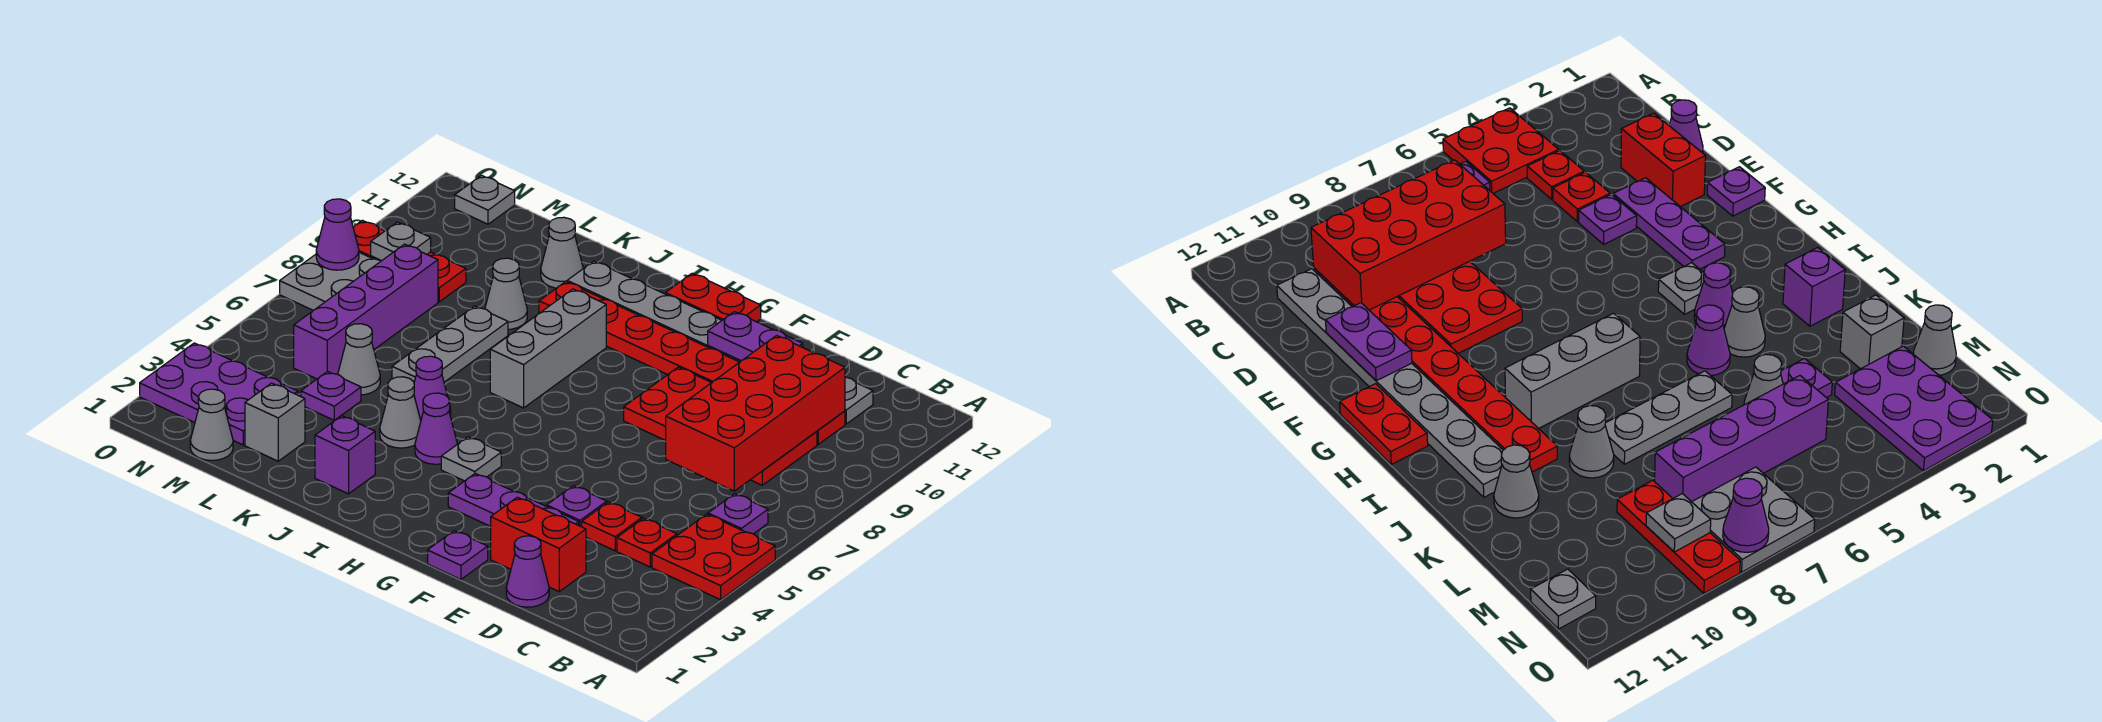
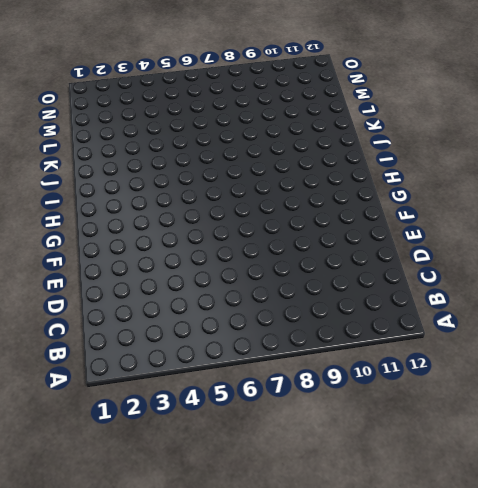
none -> red plate A4:B5 level 1
none -> purple plate B6 level 1
none -> red plate C4 level 1
none -> red plate C8:F9 level 1

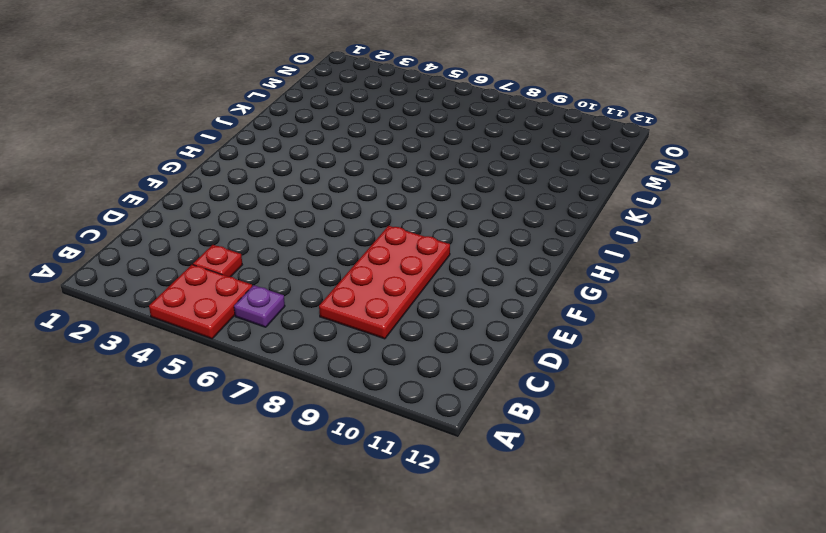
none -> red plate C10:J10 level 1
none -> grey plate C11:J11 level 1
none -> purple cone D1 level 1
none -> red brick D2:E2 level 1

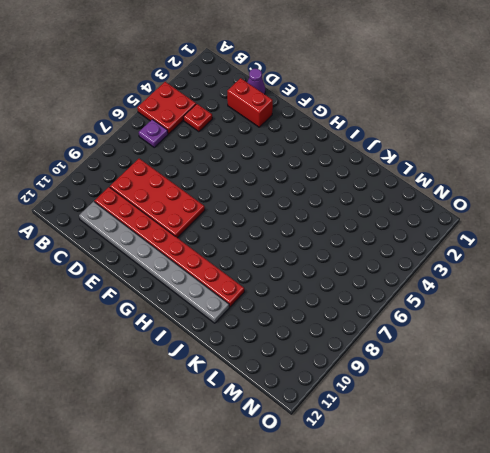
none -> red plate D4 level 1
none -> purple plate E3:G3 level 1
none -> purple plate E4 level 1
none -> purple plate F1 level 1

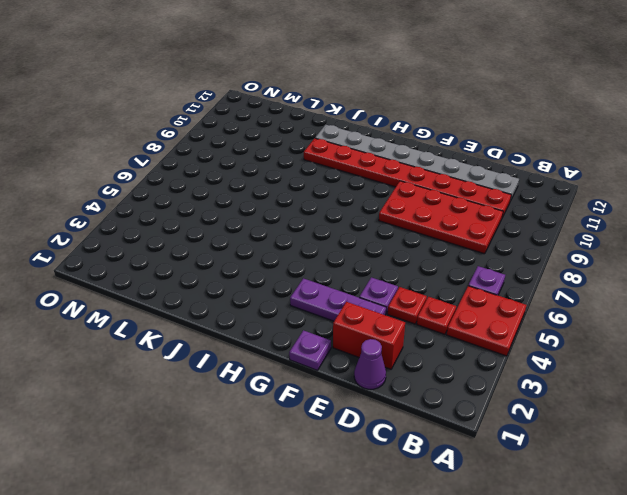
none -> red plate G12:H12 level 1
none -> grey plate H4 level 1
none -> purple cone I4 level 1
none -> grey brick I7:I9 level 1

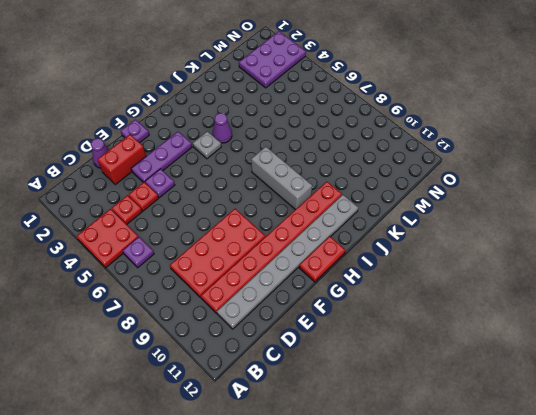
none -> purple brick J2 level 1
none -> grey cone J4 level 1
none -> purple cone J5 level 1
none -> grey plate K6:K8 level 1

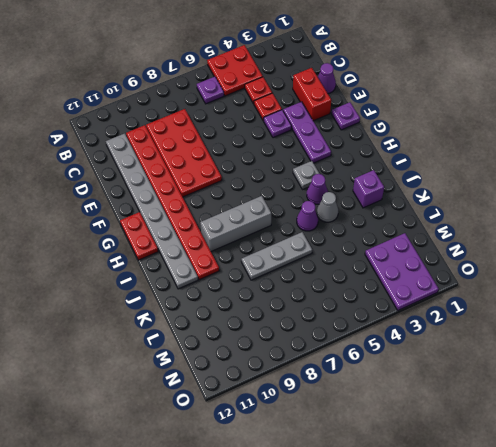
none -> grey cone K9 level 1
none -> grey cone K11 level 1
none -> grey brick L2 level 1
none -> purple plate L4 level 1

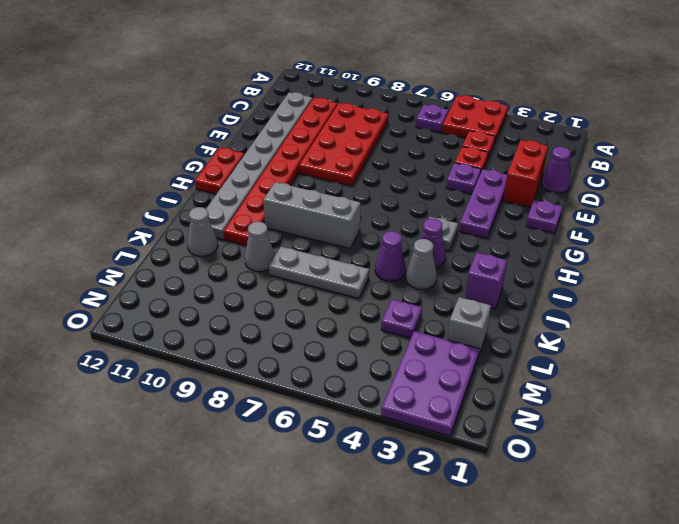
none -> grey cone L5 level 1
none -> grey cone M1 level 1
none -> purple brick M5:M8 level 1
none -> red plate M9:O9 level 1

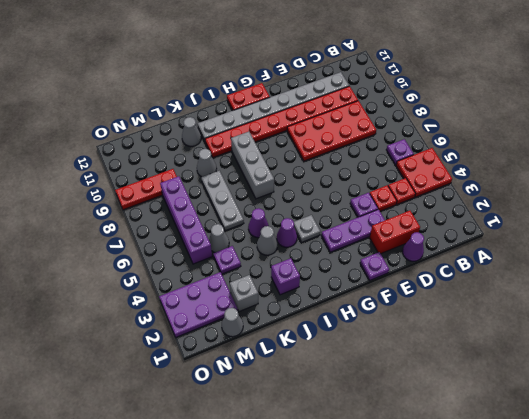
none -> grey plate N7:O8 level 1
none -> grey plate N12 level 1
none -> red brick C7:D10 level 2
none -> purple plate E11:F11 level 2

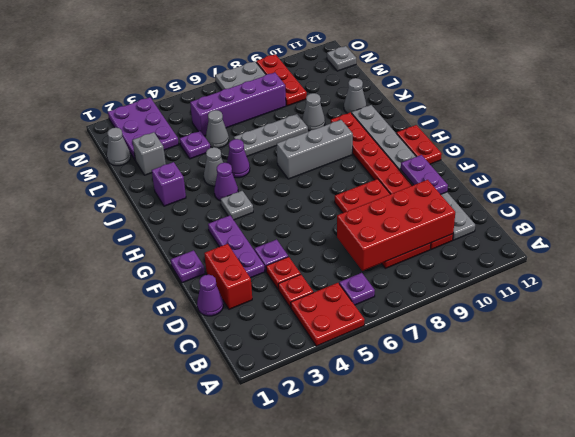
none -> grey plate N9 level 2
none -> purple cone O8 level 2

